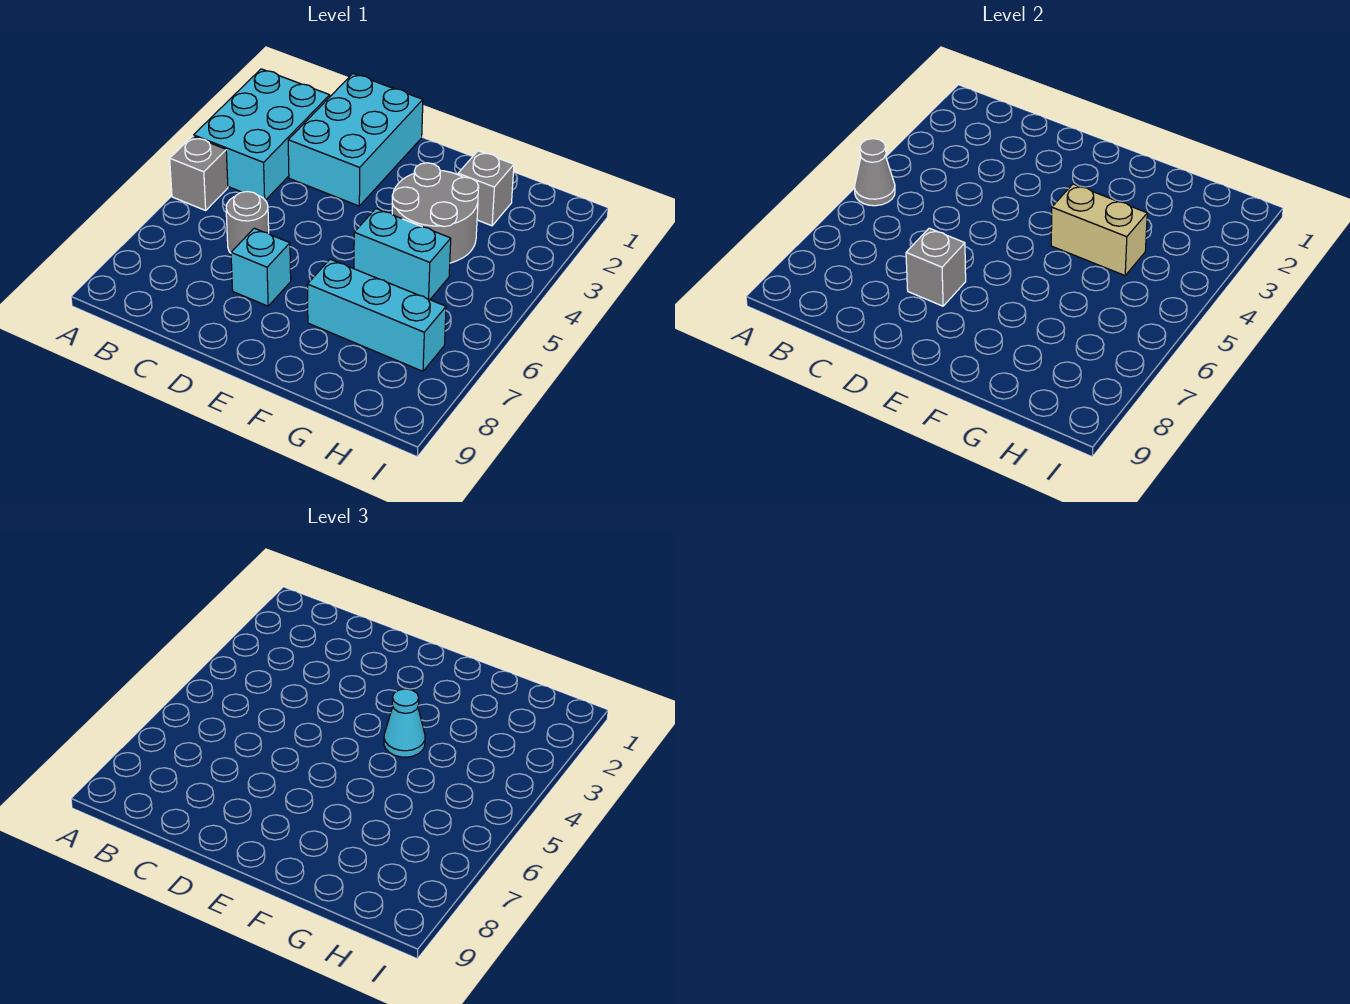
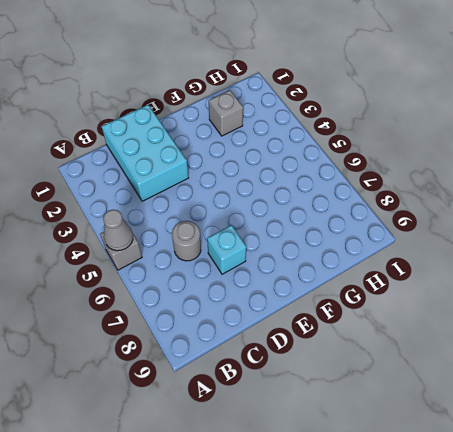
none -> cyan brick A2:B4 level 1
none -> grey round brick F3:G4 level 1
none -> cyan brick F5:G5 level 1

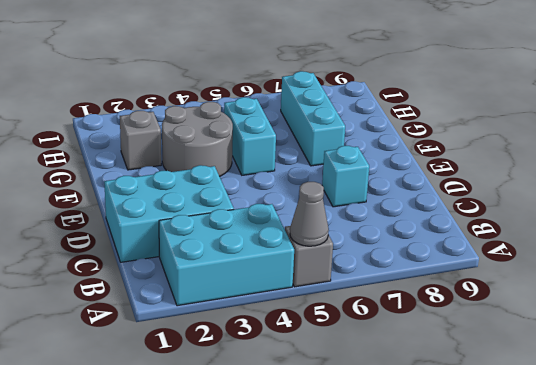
none -> grey round brick C6 level 1
none -> grey brick D7 level 2
none -> tan brick F4:G4 level 2

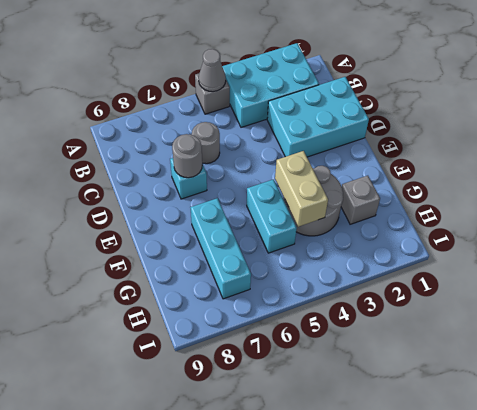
grey round brick D7 level 2 -> grey brick D7 level 2
none -> cyan cone F4 level 3

